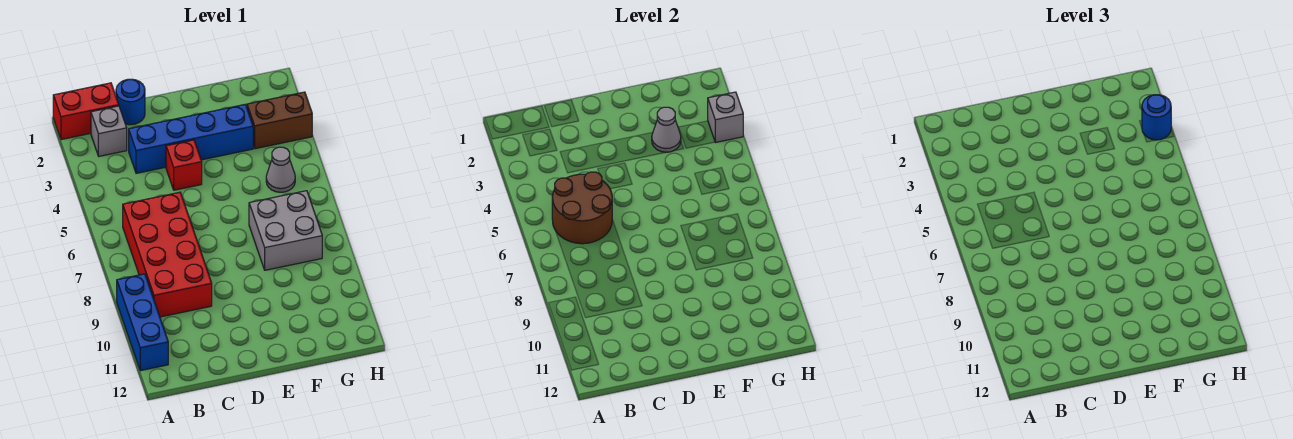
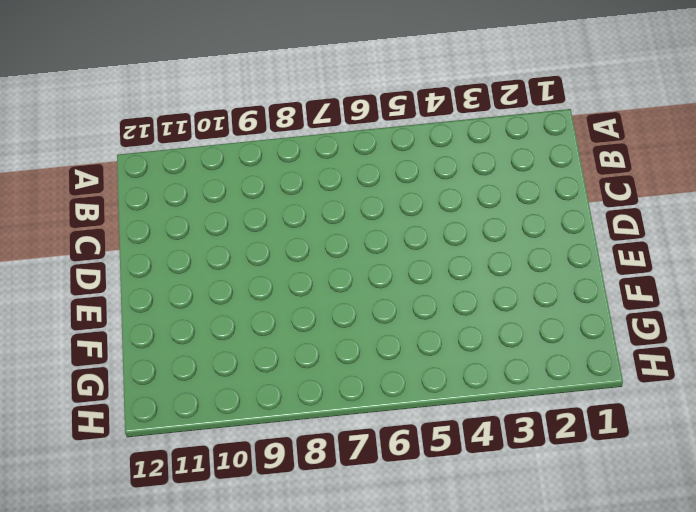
none -> red brick A1:B1 level 1
none -> blue brick A9:A11 level 1
none -> grey brick B2 level 1

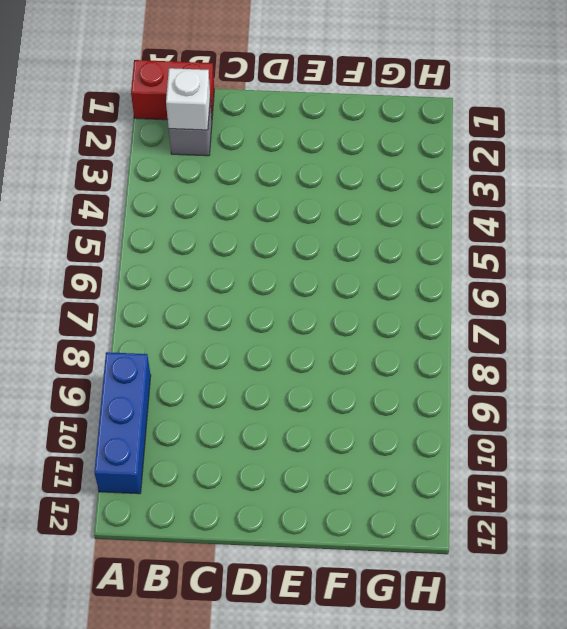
white brick B2 level 2 -> none
none -> red brick B6:C9 level 1
none -> blue round brick C1 level 1
none -> blue brick C3:F3 level 1

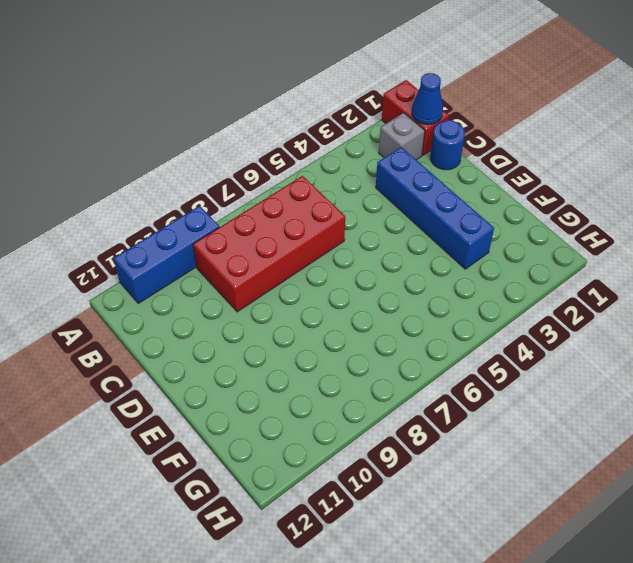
blue cone B1 level 2 -> none
none -> red brick D4 level 1
none -> grey brick F7:G8 level 1
none -> brown brick G3:H3 level 1

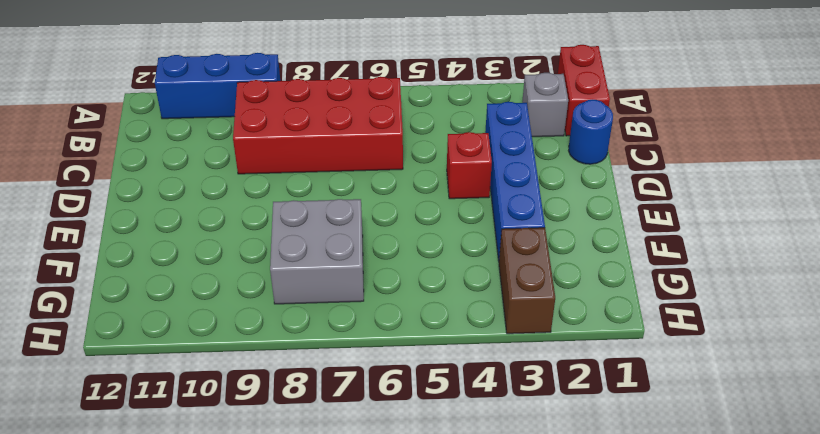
none -> grey cone G5 level 1
none -> brown round brick B5:C6 level 2
none -> grey cone F3 level 2

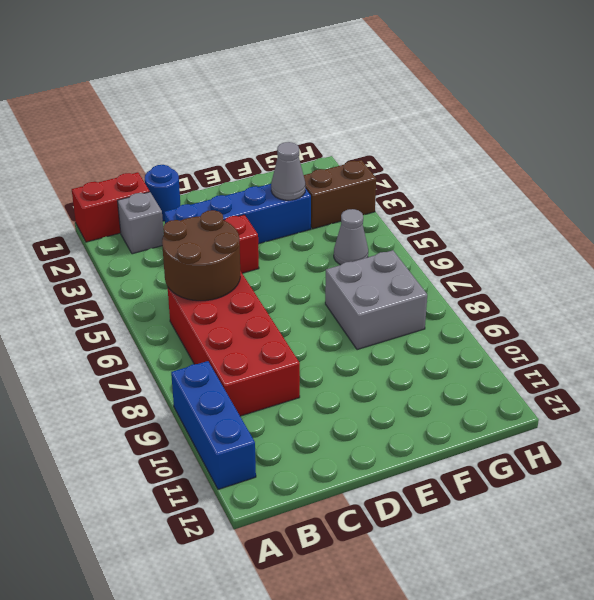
none -> grey brick H3 level 2
none -> blue round brick H3 level 3

